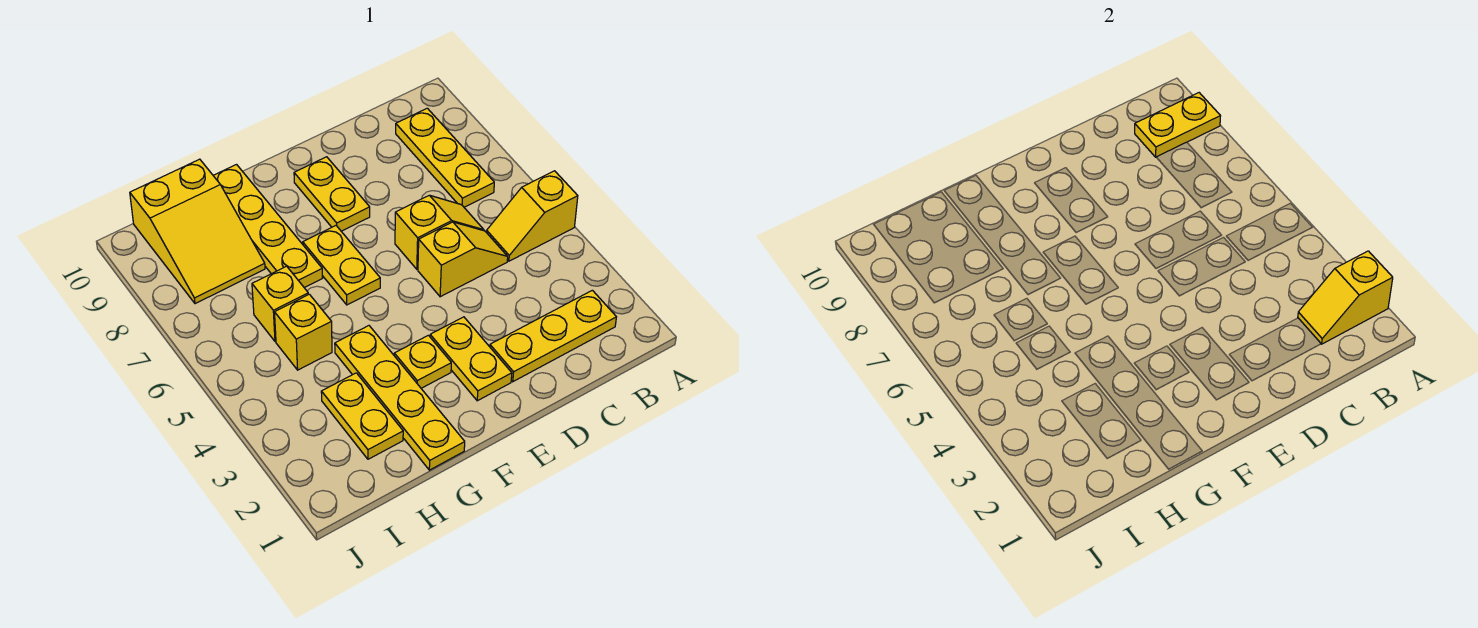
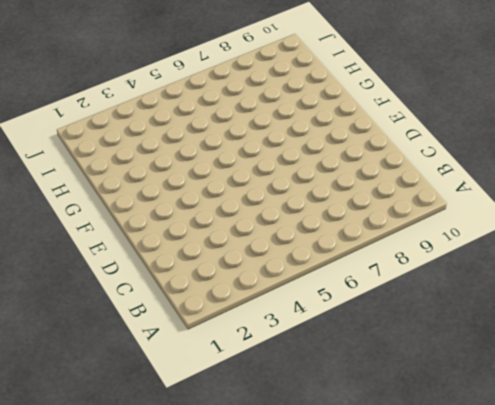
none -> yellow slope A5:B5 level 1 top A
none -> yellow plate B2:D2 level 1
none -> yellow plate B7:B9 level 1

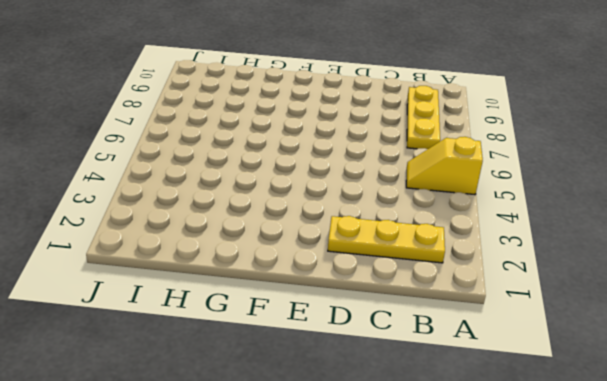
none -> yellow slope C5:D5 level 1 top D
none -> yellow slope C6:D6 level 1 top D
none -> yellow plate E2:E3 level 1

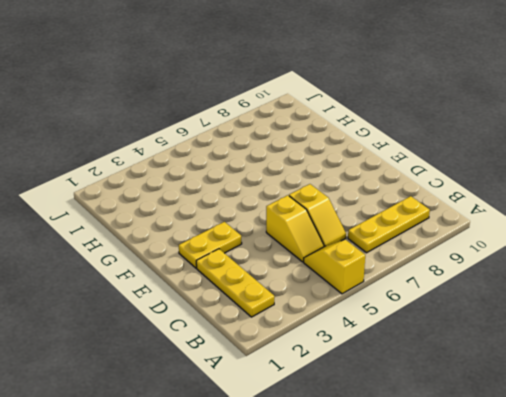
none -> yellow plate E8:E9 level 1
none -> yellow plate F3 level 1
none -> yellow plate F6:F7 level 1

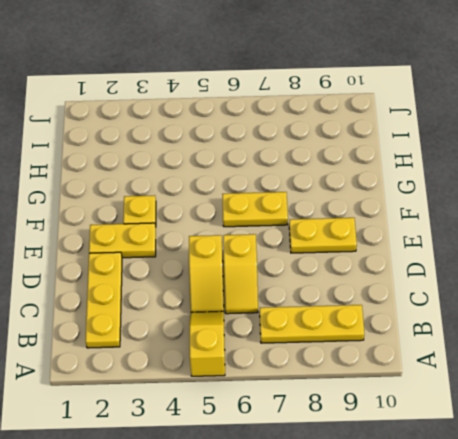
none -> yellow plate G1:G4 level 1
none -> yellow plate G7:G10 level 1
none -> yellow plate H2:H3 level 1

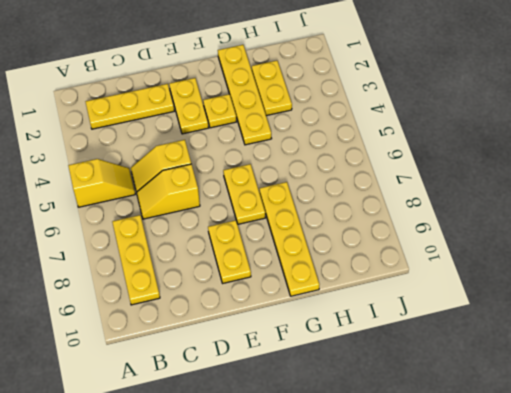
none -> yellow brick H5 level 1
none -> yellow brick H6 level 1
none -> yellow slope H8:I10 level 1 top 10

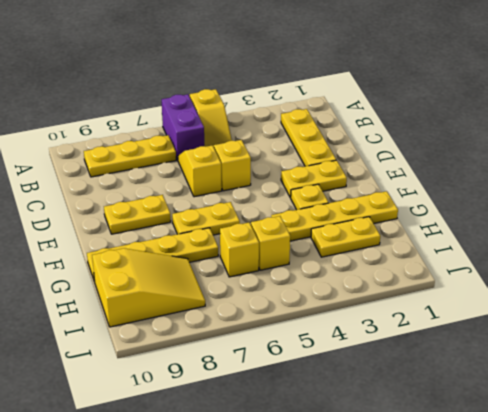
purple brick A6:B6 level 1 -> none
none -> yellow slope A2:B2 level 2 top A
none -> yellow plate A9:B9 level 2

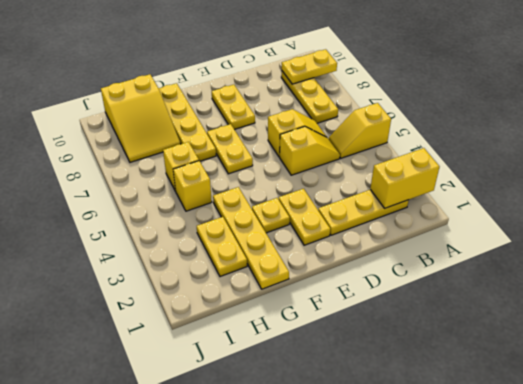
yellow brick A2:B2 level 2 -> yellow slope A2:B2 level 2 top A

